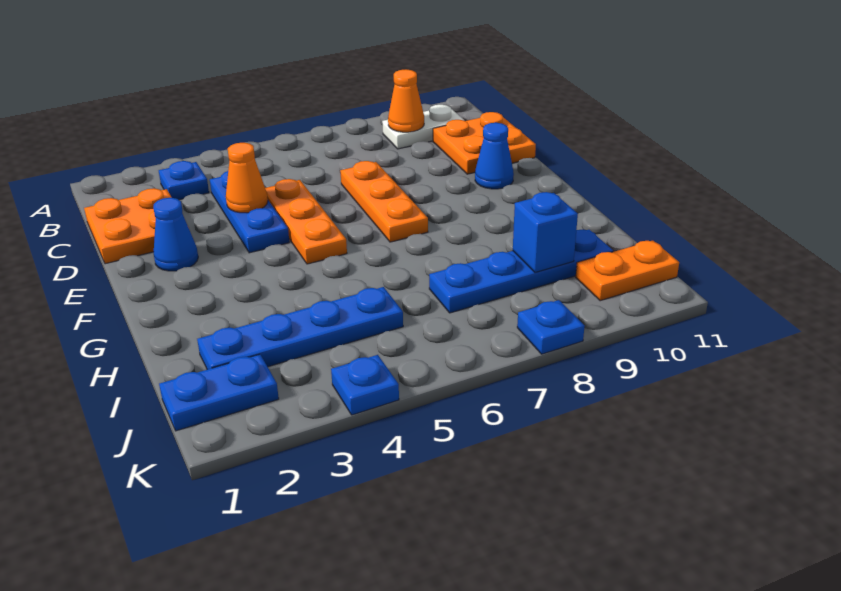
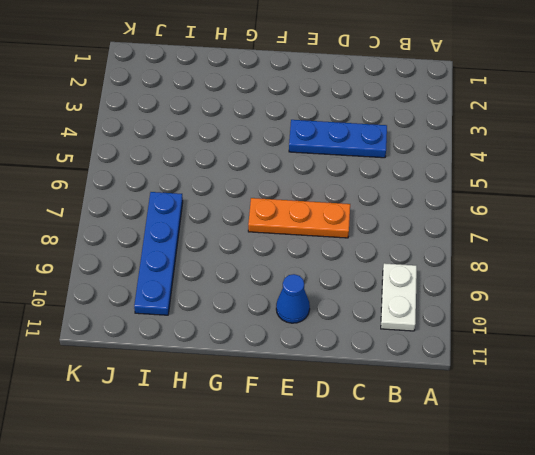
none -> blue plate B3 level 1
none -> orange plate C1:D2 level 1
none -> orange plate C10:D11 level 1

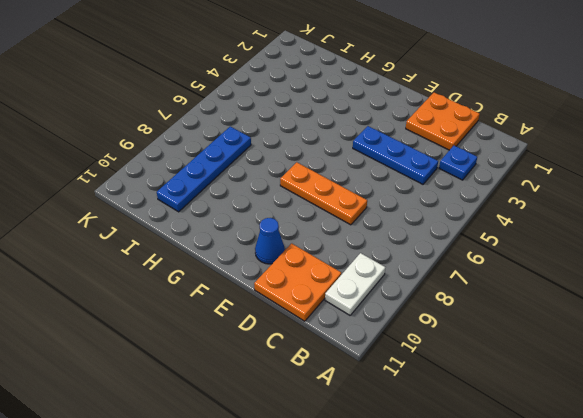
none -> orange plate D5:F5 level 1
none -> blue cone E2 level 1
none -> blue plate I2:I5 level 1

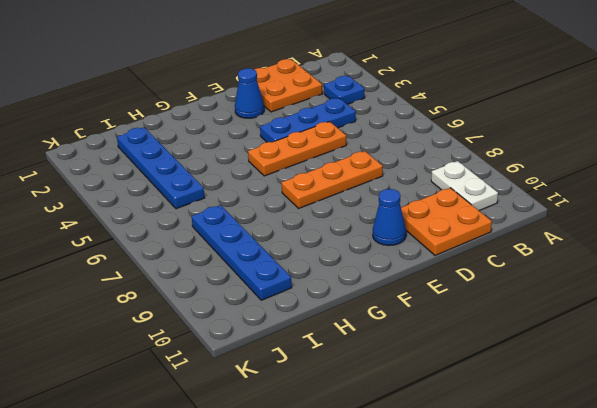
none -> blue plate J1:J2 level 1
none -> orange plate J10:J11 level 1
none -> blue plate K4 level 1

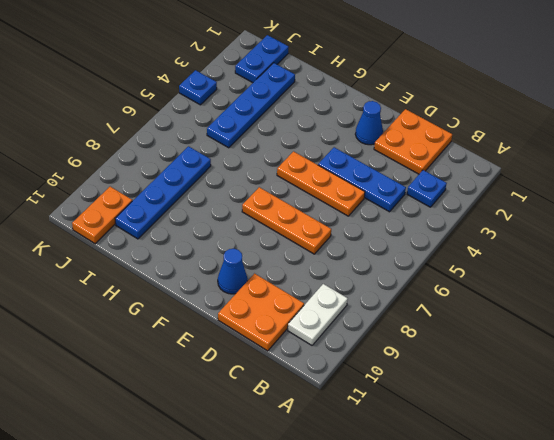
none -> blue plate K8 level 1
none -> orange cone B9 level 2
none -> orange cone D4 level 2

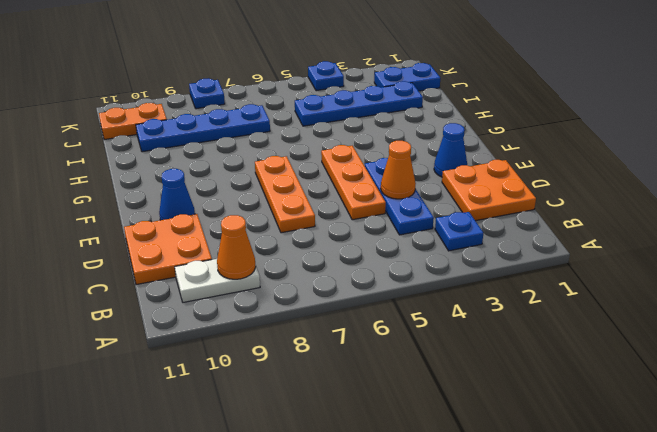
none -> blue brick I9 level 2

